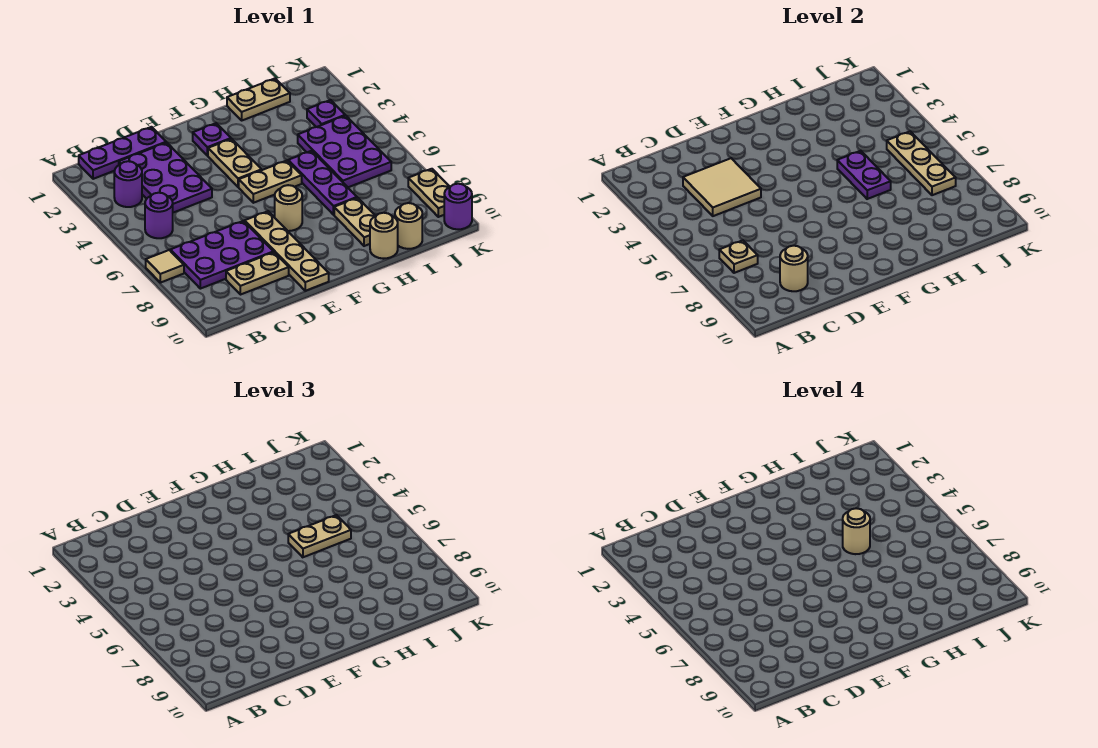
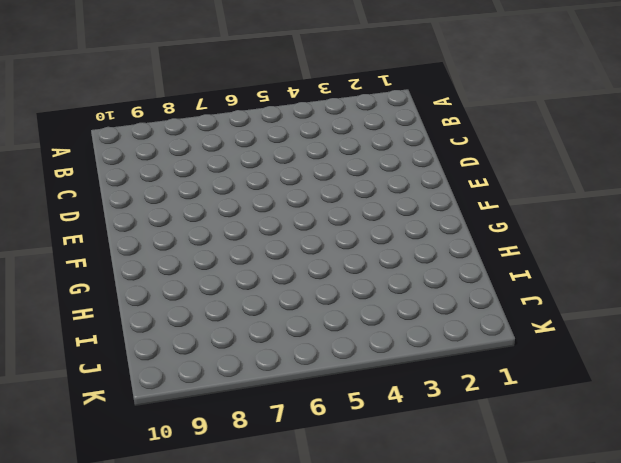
none -> tan tile A7 level 1
none -> purple plate B1:D1 level 1
none -> purple round brick B3 level 1

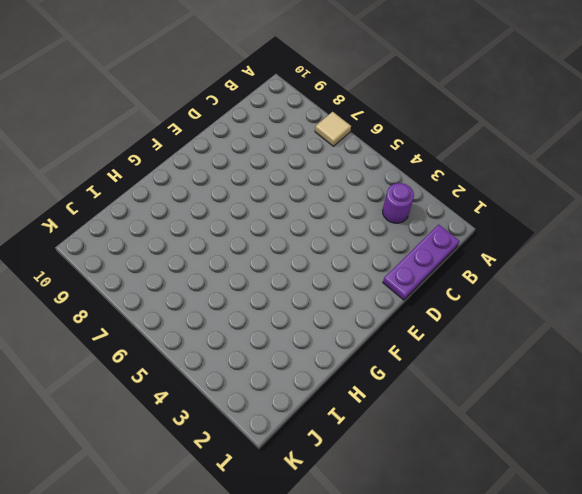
none -> purple round brick B5 level 1
none -> purple plate B7:D8 level 1
none -> purple plate C2:D4 level 1

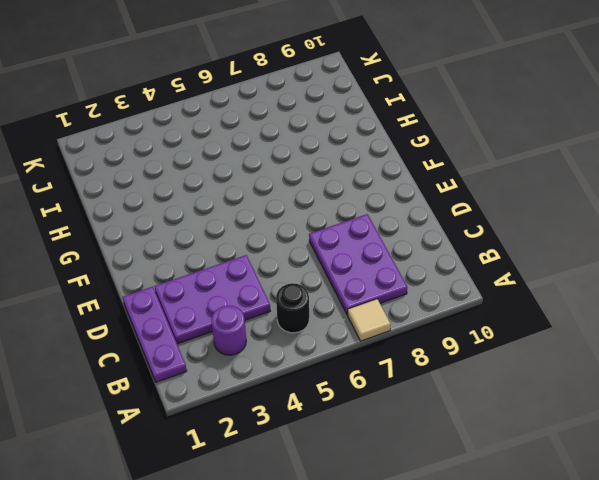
black round brick B5 level 1 -> purple round brick B5 level 1
none -> tan plate C9:D9 level 1
none -> tan plate E7:E10 level 1
none -> purple plate F2 level 1

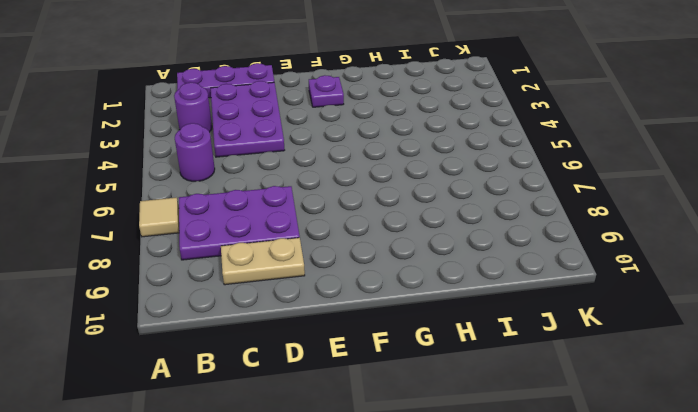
none -> tan plate E7:E10 level 1
none -> tan plate F3:F4 level 1
none -> tan plate F5:G5 level 1

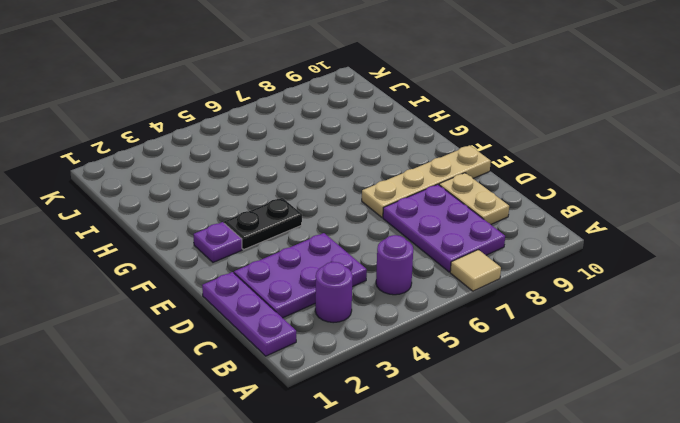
black plate F3:F4 level 1 -> tan plate F3:F4 level 1
none -> tan plate F5:G5 level 1
none -> tan round brick F7 level 1
none -> tan plate H1:I1 level 1

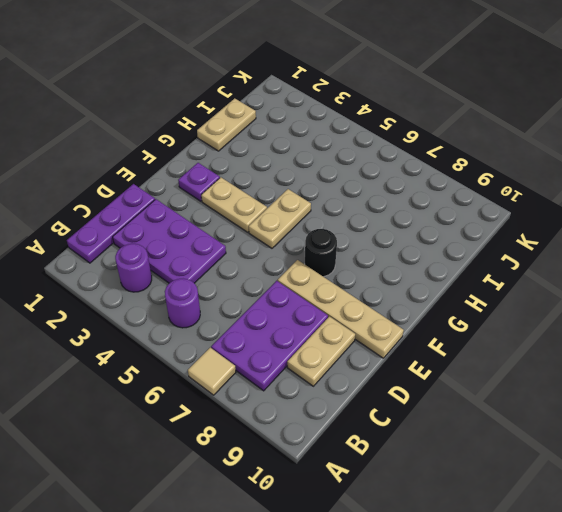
black round brick F7 level 1 -> tan round brick F7 level 1
none -> purple plate H5:H7 level 1
none -> tan plate H8:H9 level 1
none -> tan round brick H10 level 1

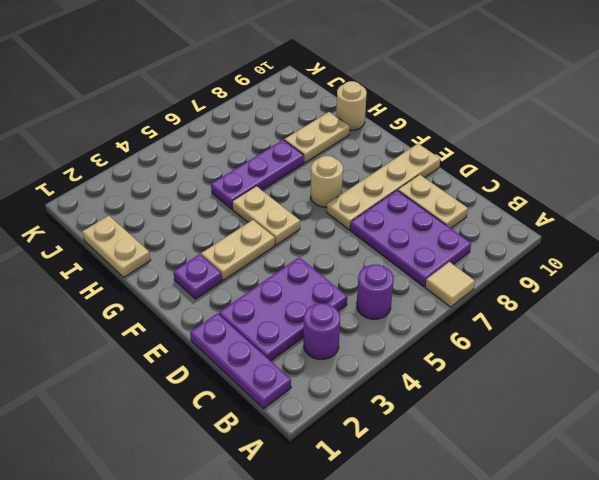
none -> purple plate I4:J6 level 1
none -> tan round brick I10 level 1
none -> purple plate J3 level 1

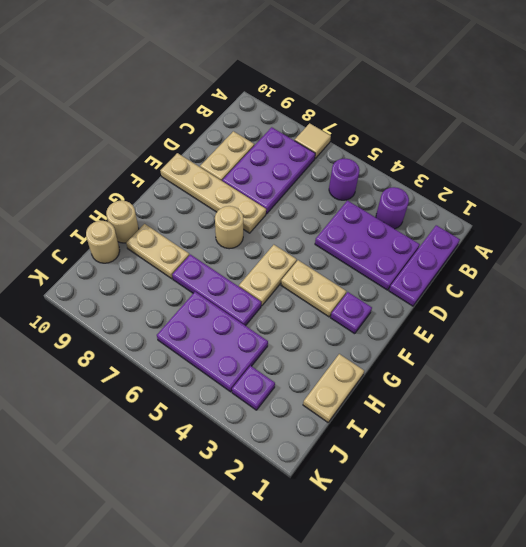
none -> tan plate K8:K9 level 1
none -> purple round brick K10 level 1
none -> tan plate B7 level 2

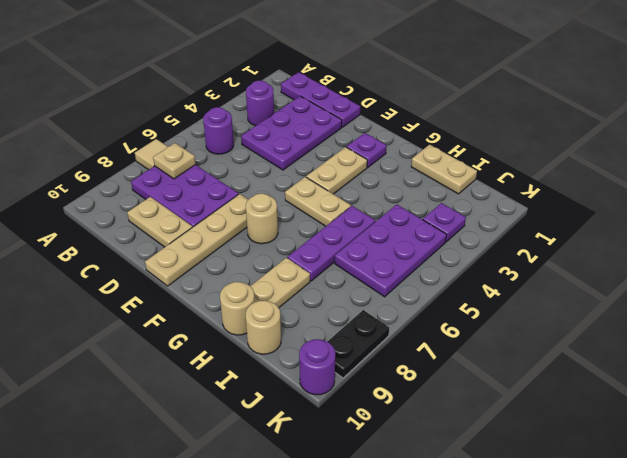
black plate K8:K9 level 1 -> tan plate K8:K9 level 1
none -> tan tile C3:D4 level 2
none -> tan round brick C9 level 2
none -> purple plate H5:H6 level 2

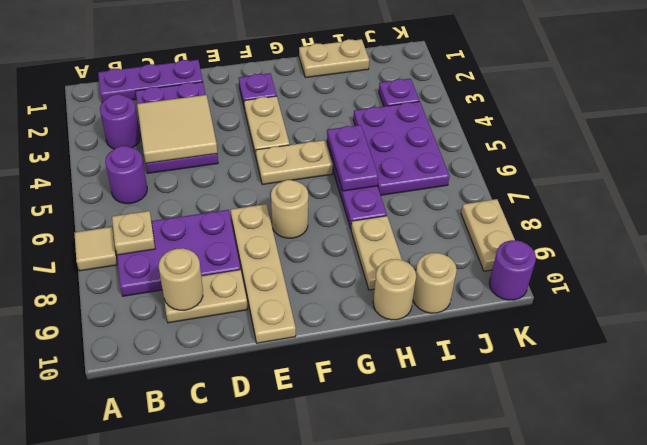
none -> tan plate J5:J7 level 2
none -> tan plate H5:I5 level 3
none -> tan round brick H5 level 4

